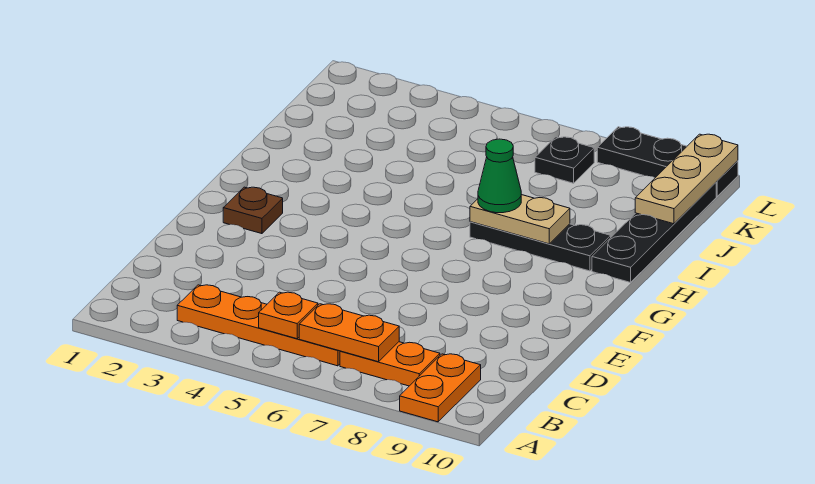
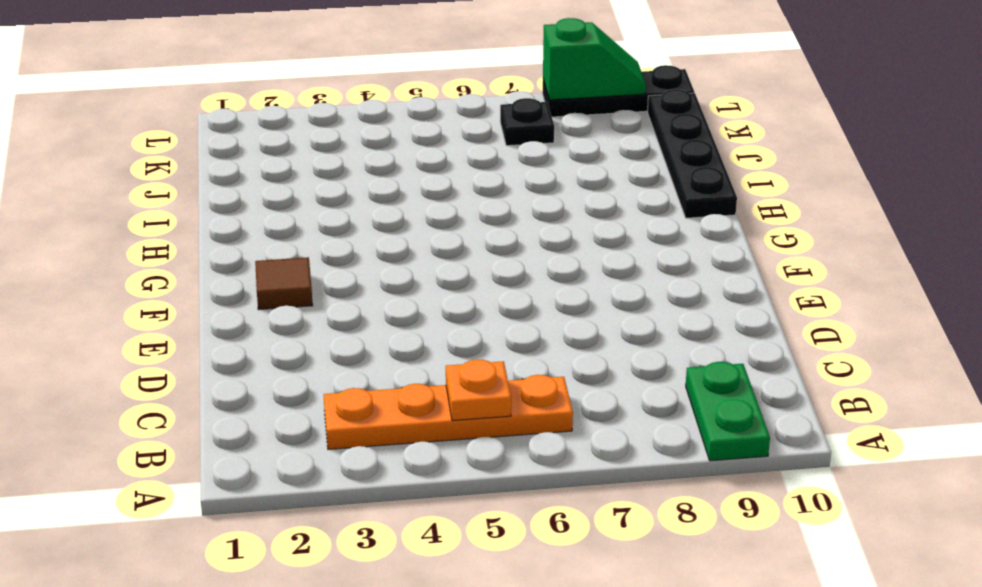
green plate A9:B9 level 1 -> orange plate A9:B9 level 1
brown tile F2 level 1 -> brown plate F2 level 1
green slope L8:L9 level 2 top 8 -> none
none -> orange plate B7:B8 level 1
none -> black plate H7:H9 level 1
none -> orange plate B6:B7 level 2

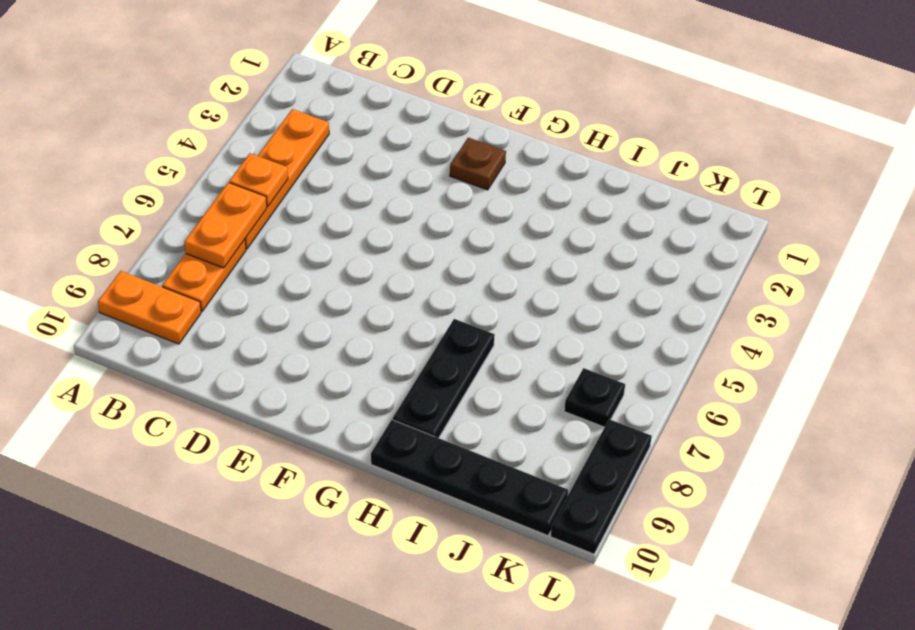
none -> tan plate H7:H8 level 2
none -> tan plate J10:L10 level 2
none -> green cone H7 level 3

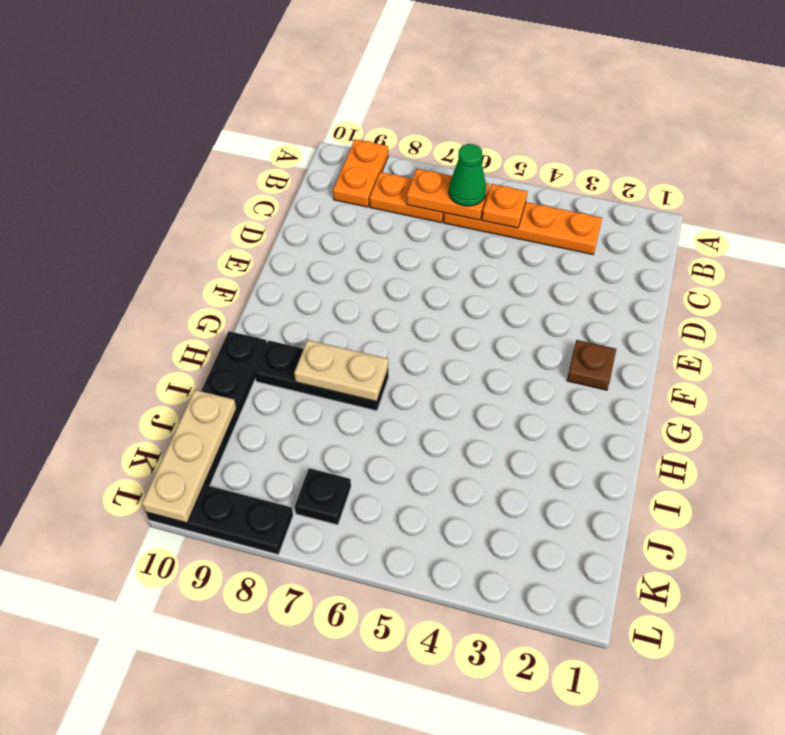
green cone B6 level 3 -> green cone H7 level 3

